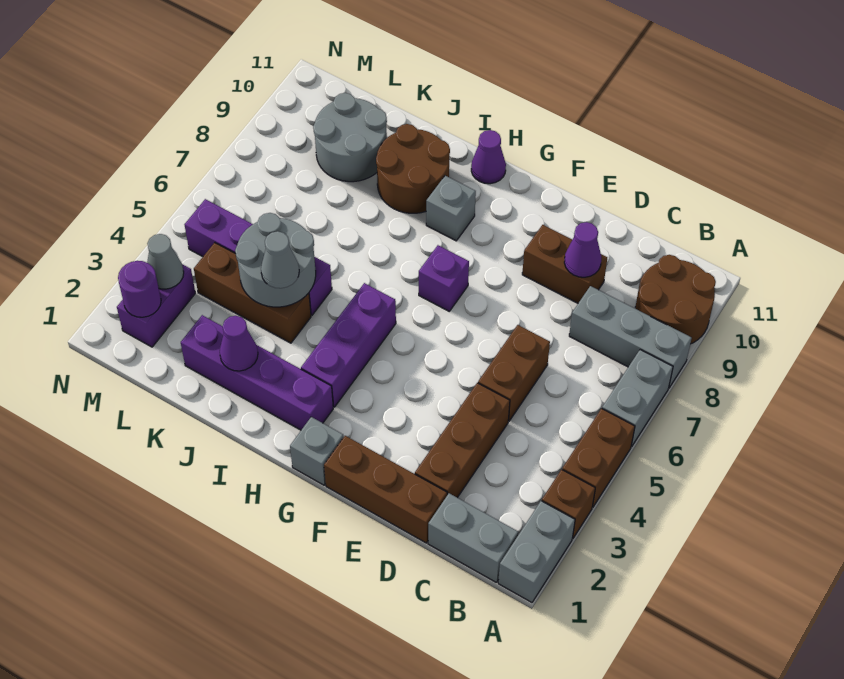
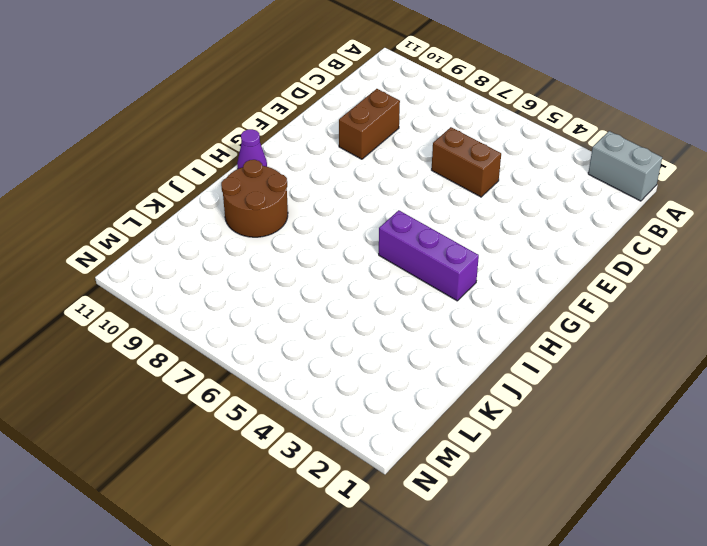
none -> brown brick A3 level 1
none -> brown brick A4:A5 level 1
none -> grey brick A6:A7 level 1

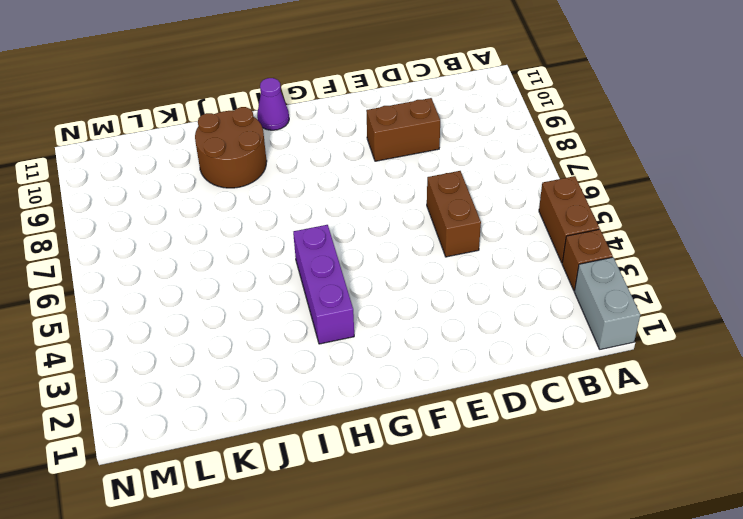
none -> grey brick A6:A7 level 1
none -> grey brick A8:C8 level 1
none -> brown round brick A9:B10 level 1

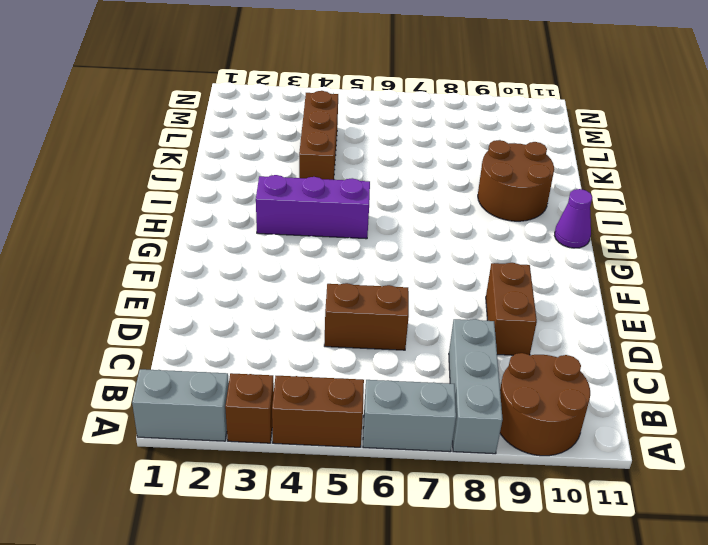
none -> grey brick B1:C1 level 1
none -> brown brick D1:F1 level 1
none -> brown brick D2:D4 level 1

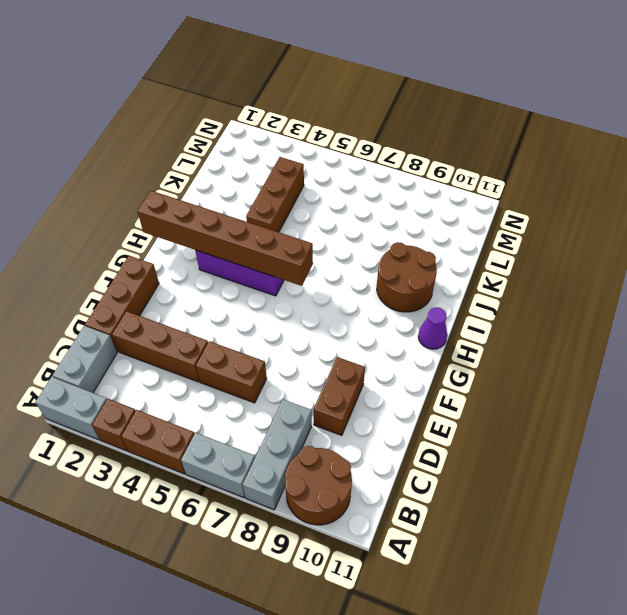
brown brick H1:H6 level 2 -> none
none -> grey brick G1 level 1
none -> purple brick G7 level 1
none -> purple brick H2:K2 level 1

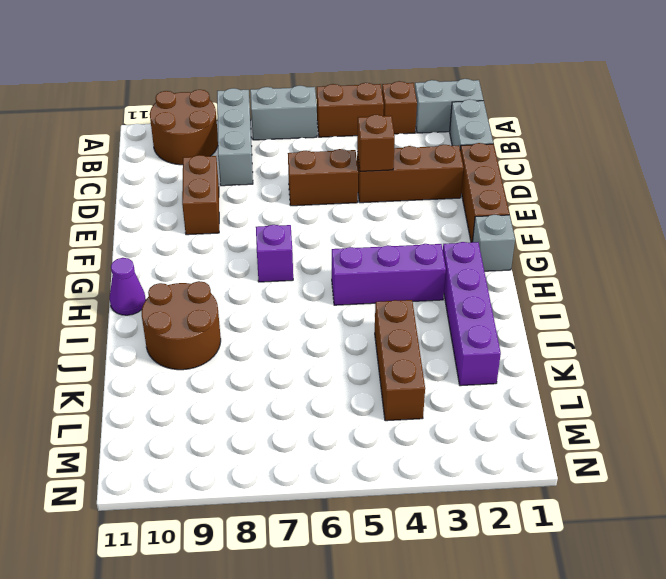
brown brick D4 level 2 -> none
none -> grey brick H9 level 1
none -> purple brick J5:M5 level 1
none -> grey round brick K9:L10 level 1

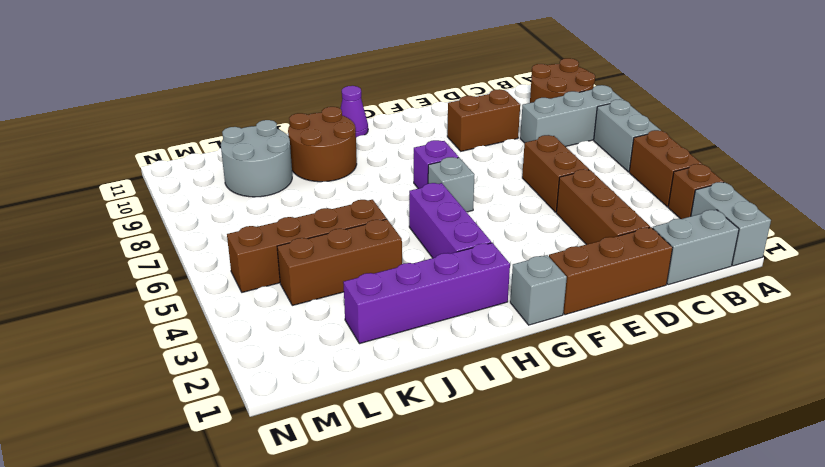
grey brick G6 level 1 -> grey brick H9 level 1
brown brick J5:M5 level 1 -> purple brick J5:M5 level 1
none -> purple brick M2:M3 level 1
none -> purple cone D9 level 2
none -> purple cone J2 level 2

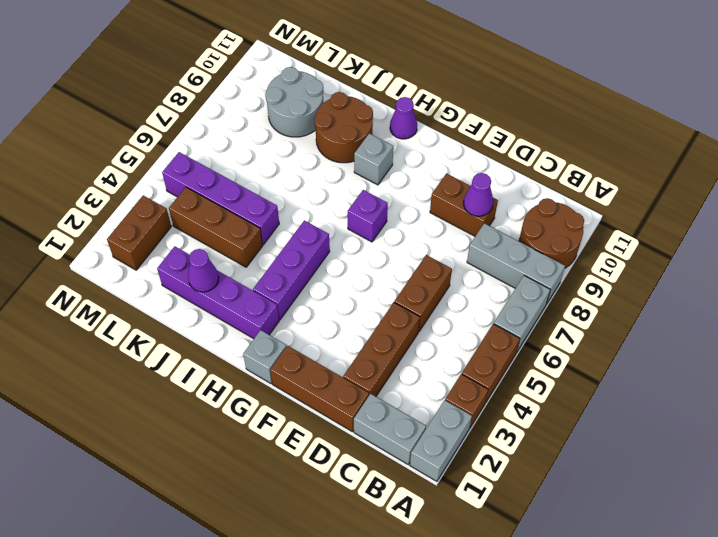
brown brick M2:M3 level 1 -> purple brick M2:M3 level 1
none -> grey round brick J4:K5 level 2
none -> purple round brick M2 level 2
none -> grey cone M3 level 2

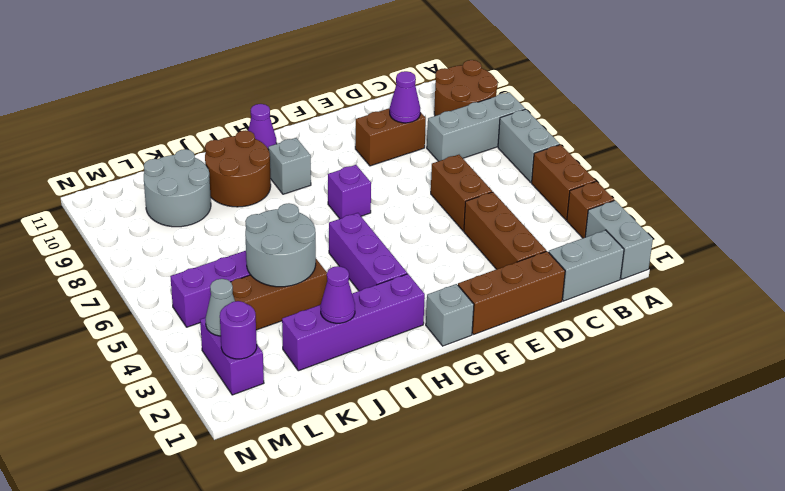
none -> grey cone J4 level 3

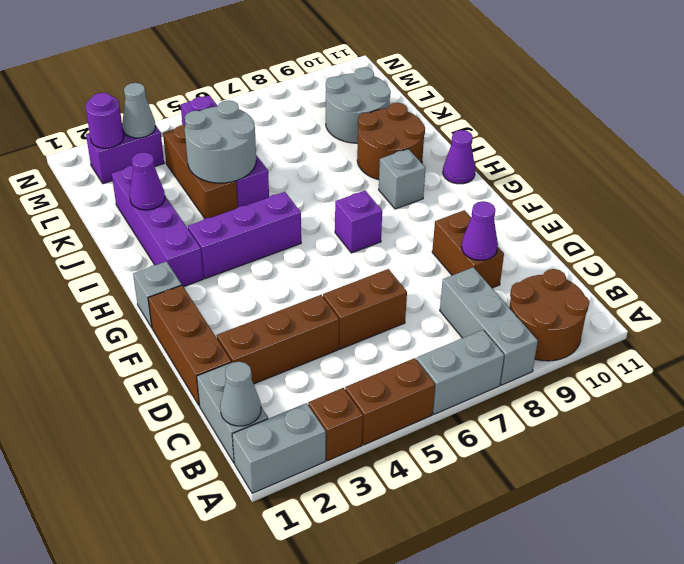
grey cone B1 level 2 -> grey cone J4 level 3

